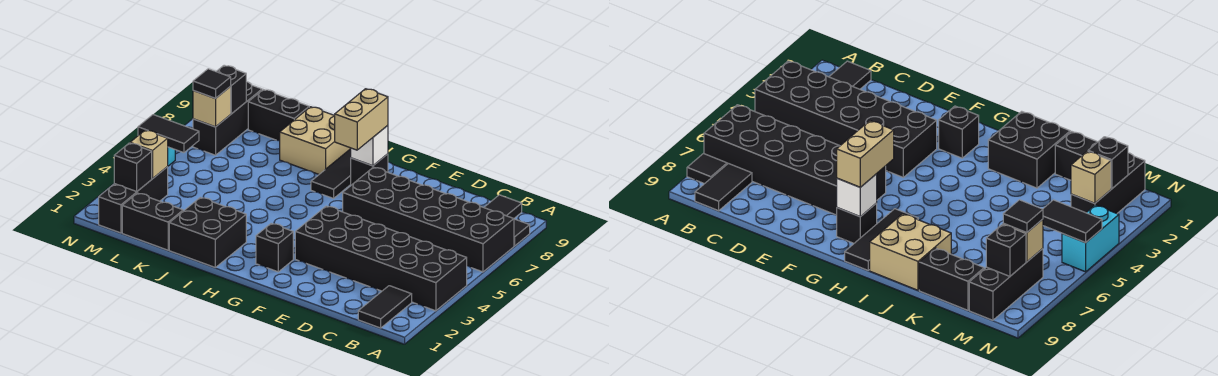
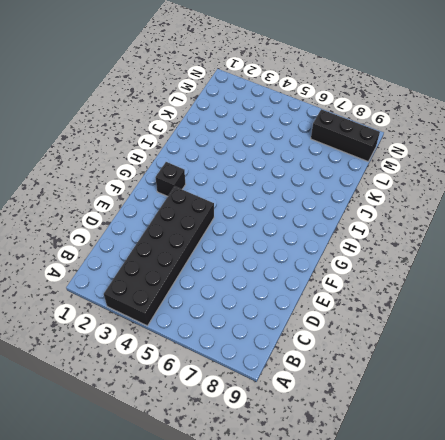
none -> black brick A6:F7 level 1
none -> black tile A8 level 1
none -> black tile B1:B2 level 1

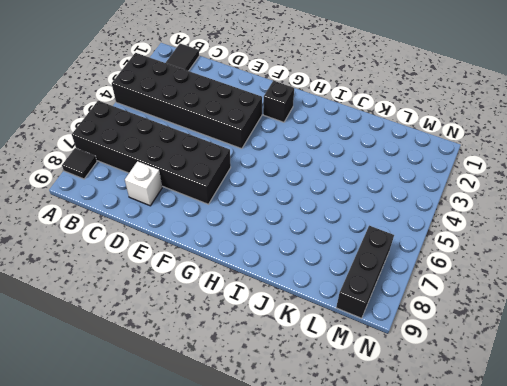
white brick D8 level 1 -> white brick G8 level 2
none -> black tile B8:B9 level 1
none -> black brick G8 level 1
none -> black tile H7:H9 level 1

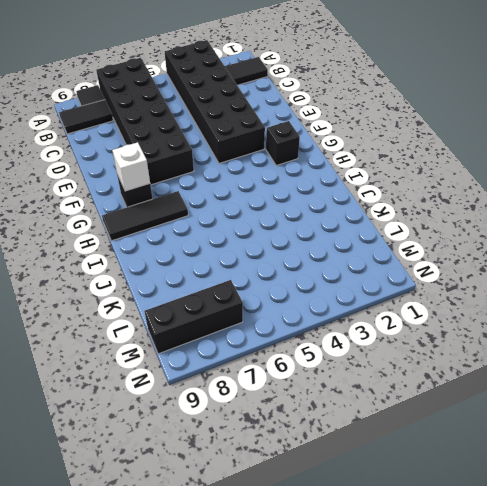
none -> black brick I1:J2 level 1
none -> tan brick I8:J9 level 1
none -> black brick K1:L1 level 1

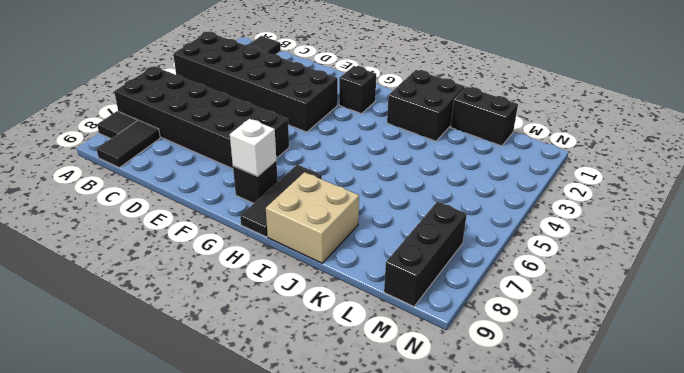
none -> black brick K9:L9 level 1
none -> black brick M1:M3 level 1
none -> cyan brick N4:N5 level 1

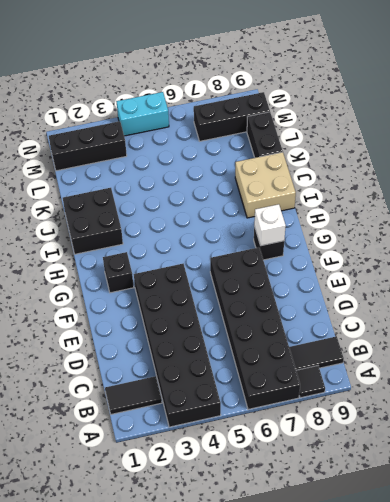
none -> black tile H7:H9 level 1
none -> black brick K1:L1 level 1
none -> black brick M2 level 2

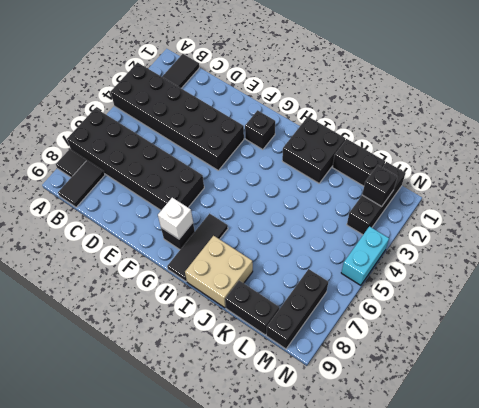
none -> tan brick M3 level 2
none -> black tile M5:N5 level 2
none -> tan brick M7 level 2

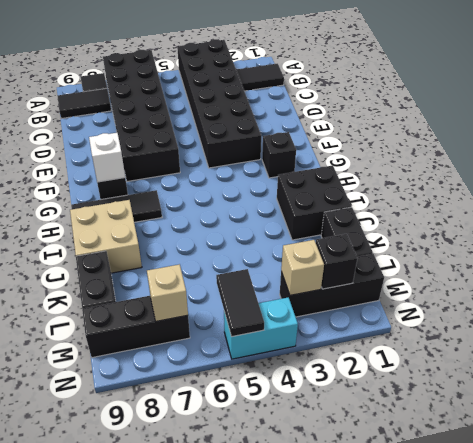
none -> black brick M8 level 2
none -> tan brick G7:G8 level 3
none -> black tile M7 level 3

